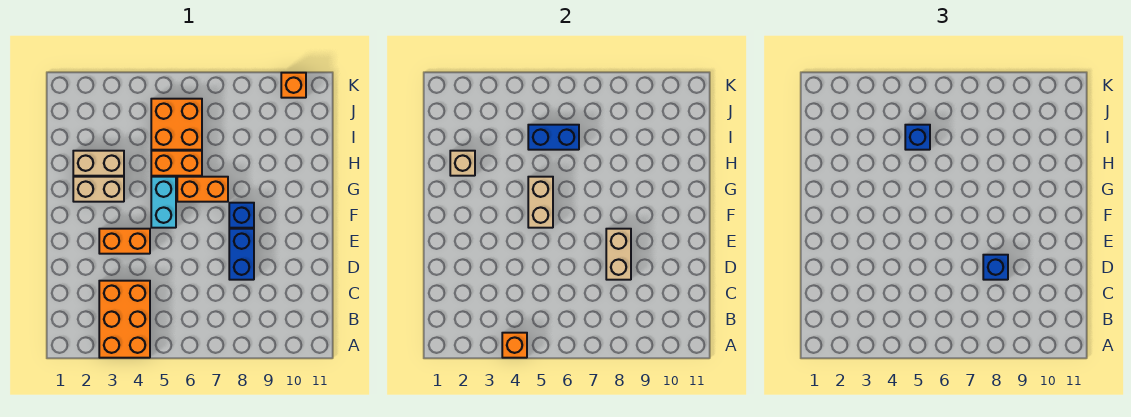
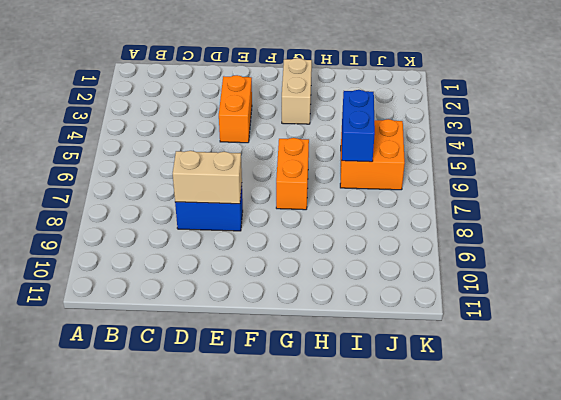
none -> orange brick A3:C4 level 1
none -> cyan brick F5:G5 level 1
none -> blue brick F8 level 1

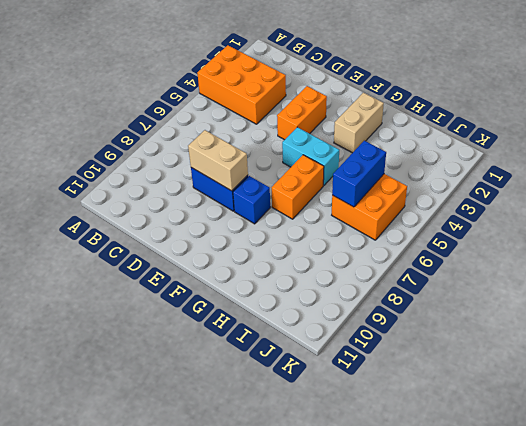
none -> tan brick H2:H3 level 1
none -> orange brick H5:H6 level 1
none -> orange brick K10 level 1

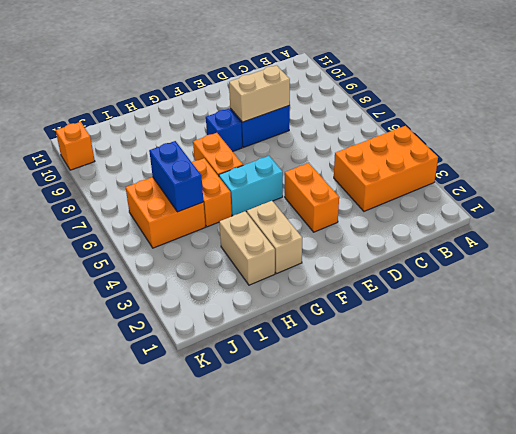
none -> orange brick A4 level 2
none -> tan brick F5:G5 level 2
none -> tan brick H2 level 2

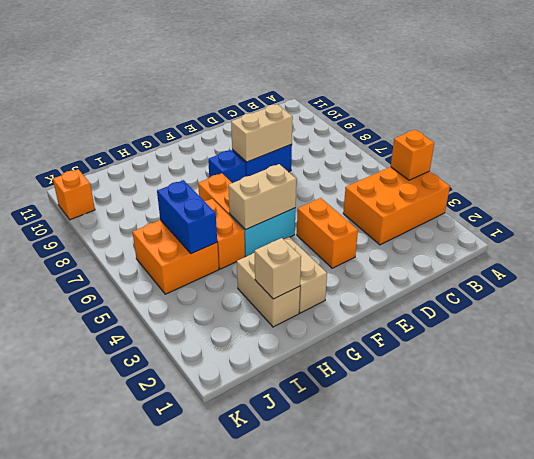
none -> blue brick D8 level 3
none -> blue brick I5 level 3

